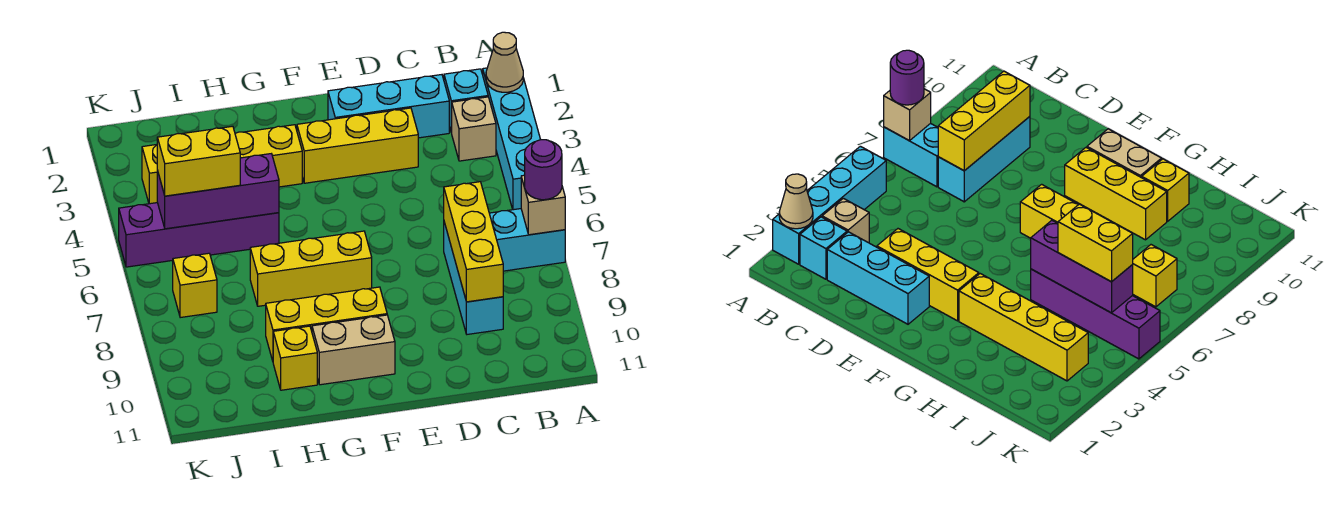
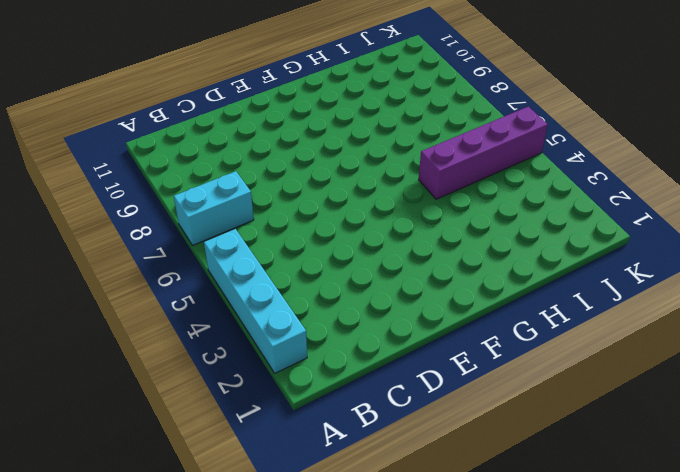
none -> cyan brick B2 level 1
none -> tan brick B3 level 1
none -> cyan brick C2:E2 level 1

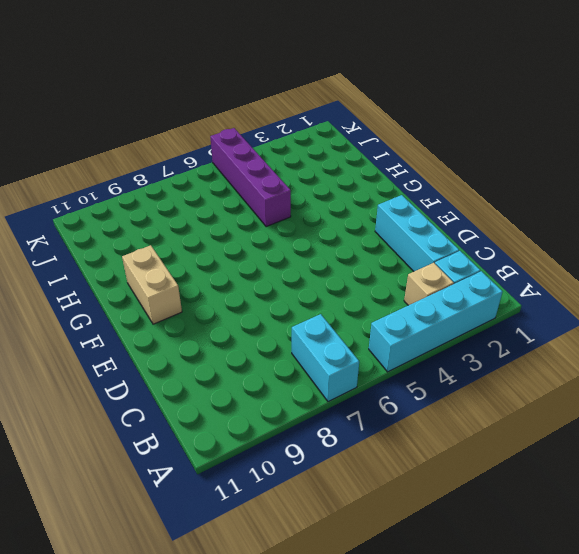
none -> cyan brick C7:C9 level 1
none -> yellow brick D3:F3 level 1
none -> yellow brick F7:H7 level 1

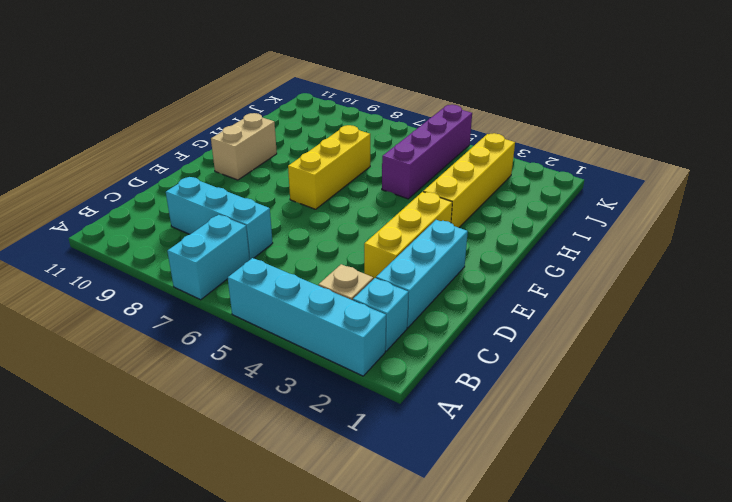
none -> yellow brick F9:H9 level 1
none -> yellow brick H10 level 1
none -> yellow brick J7 level 1

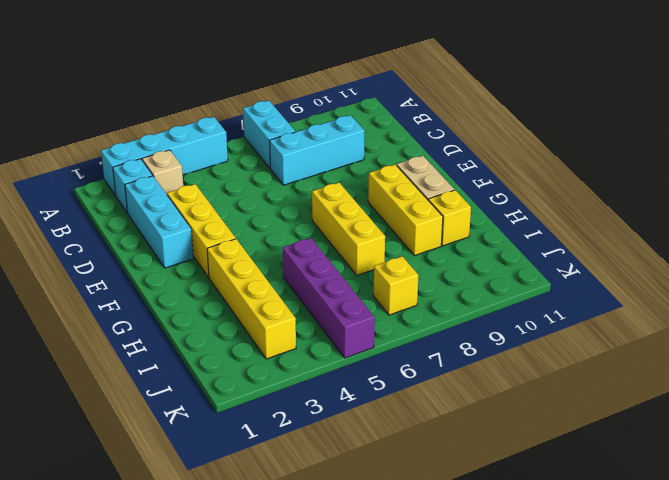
none -> tan cone A2 level 2
none -> tan brick A7 level 2
none -> yellow brick C7:C9 level 2

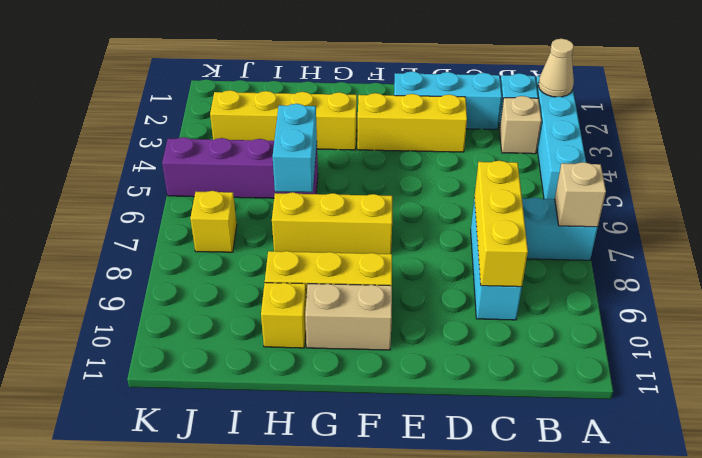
cyan brick H5:H6 level 2 -> purple brick H5:J5 level 2
none -> purple round brick A7 level 3
none -> yellow brick I5:J5 level 3

